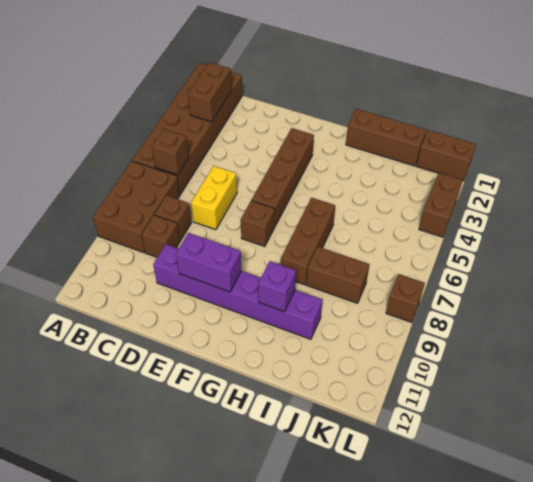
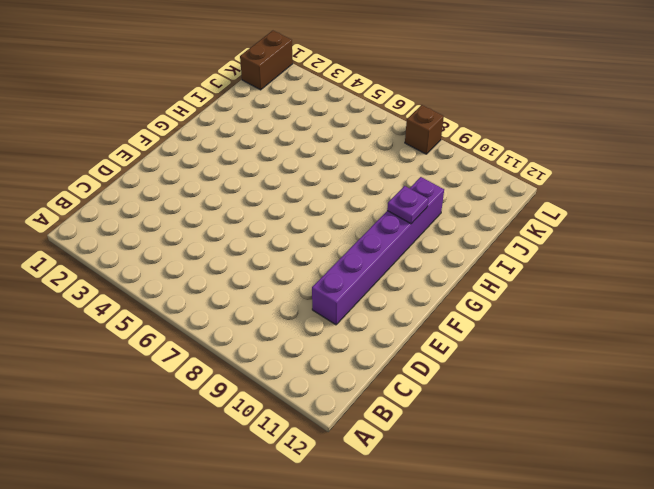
purple plate H10 level 2 -> purple brick H10 level 2
none -> brown brick A1:B6 level 1
none -> brown brick A7:B9 level 1
none -> brown brick C8 level 1

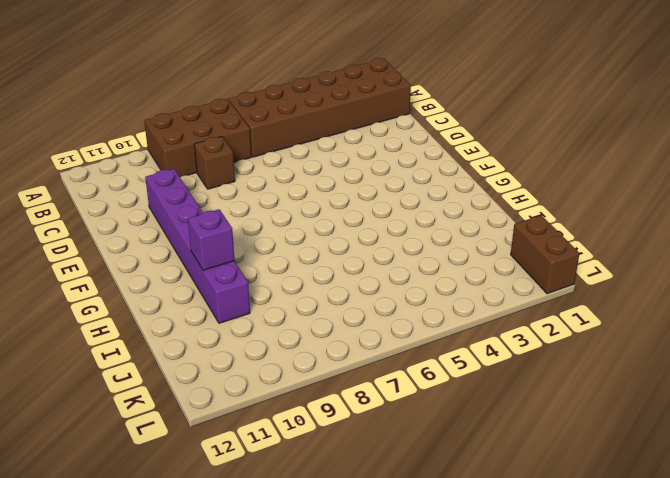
none -> brown brick C9 level 1
none -> yellow brick D6:D7 level 1
none -> brown brick F3:F6 level 1

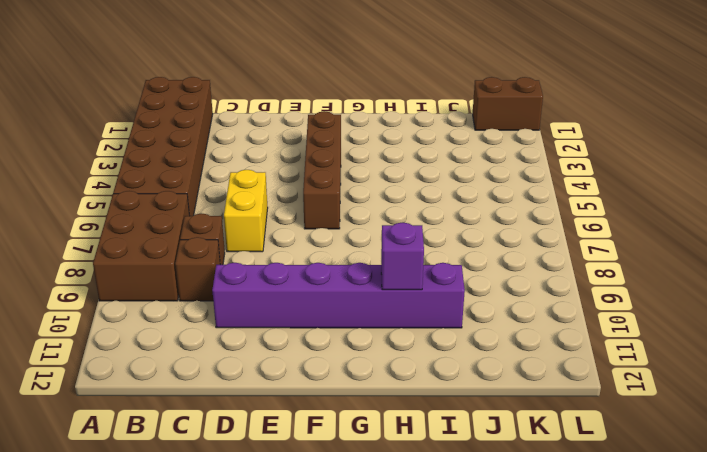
none -> brown brick F7 level 1
none -> brown brick H1:J1 level 1
none -> brown brick H6:H8 level 1

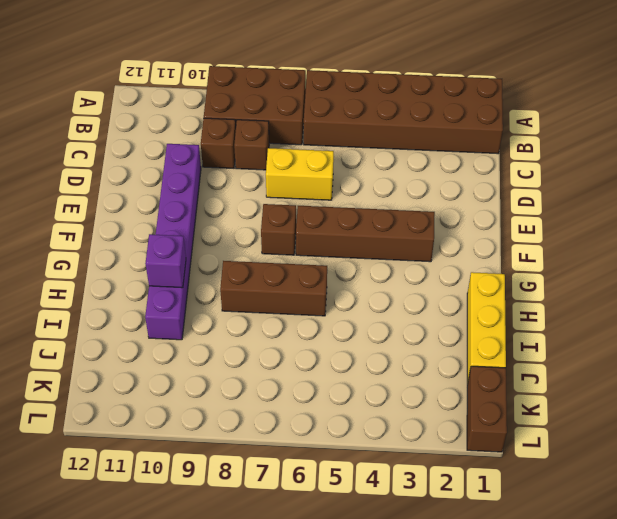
yellow brick H1:J1 level 1 -> brown brick H1:J1 level 1
none -> brown brick I8:J8 level 1
none -> brown brick L3:L4 level 1
none -> brown brick L8 level 1

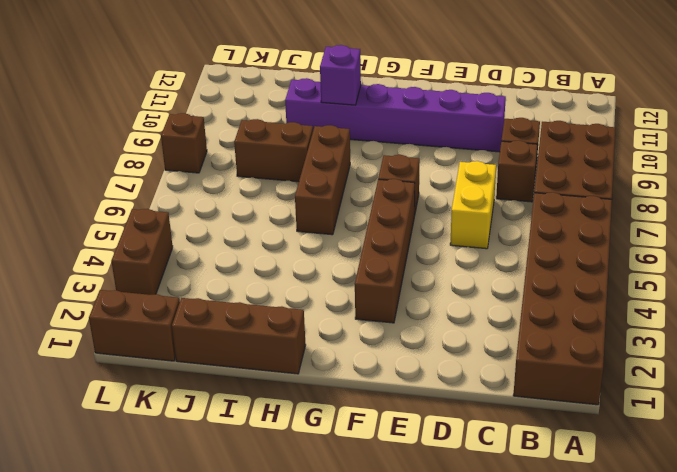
none -> brown brick B2:B3 level 2
none -> brown brick B6 level 2
none -> purple brick E10:F10 level 2

